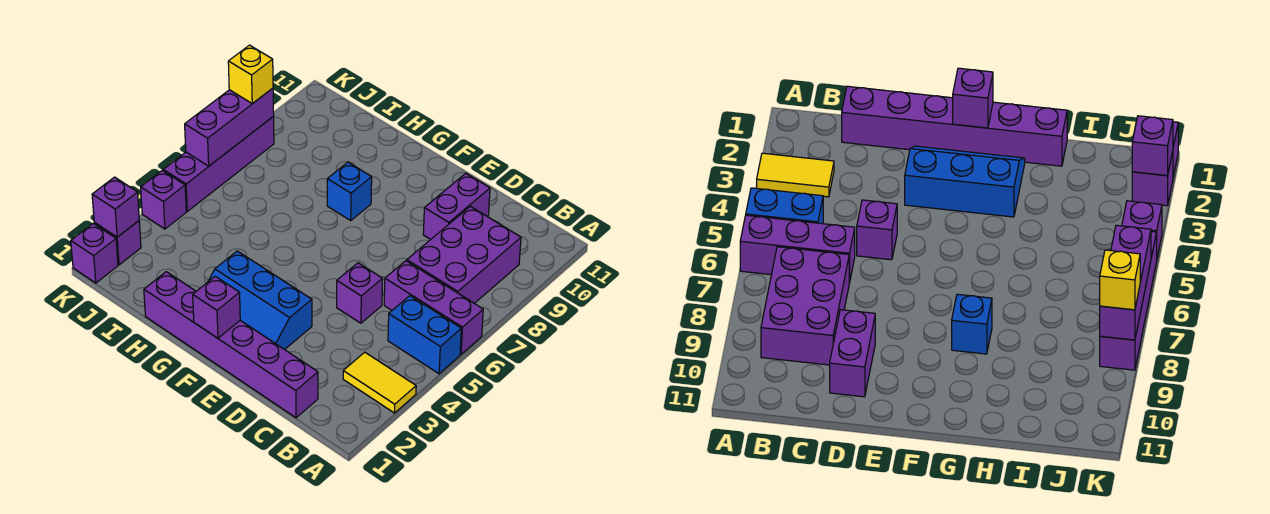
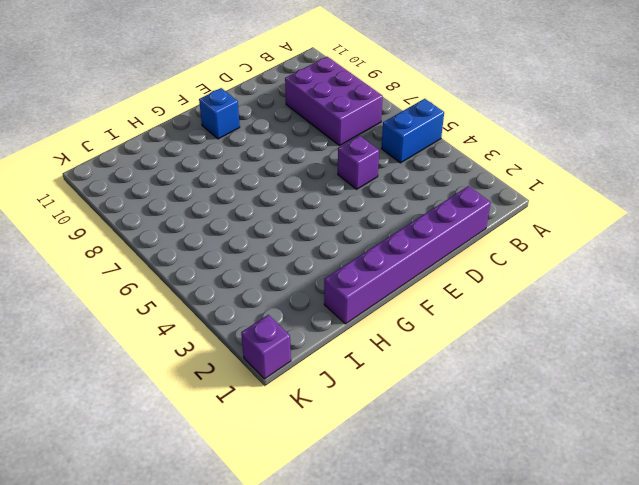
blue brick F10 level 1 -> blue brick G8 level 1
none -> yellow tile A3:B3 level 1
none -> purple brick A6:C6 level 1
none -> purple brick D9:D10 level 1

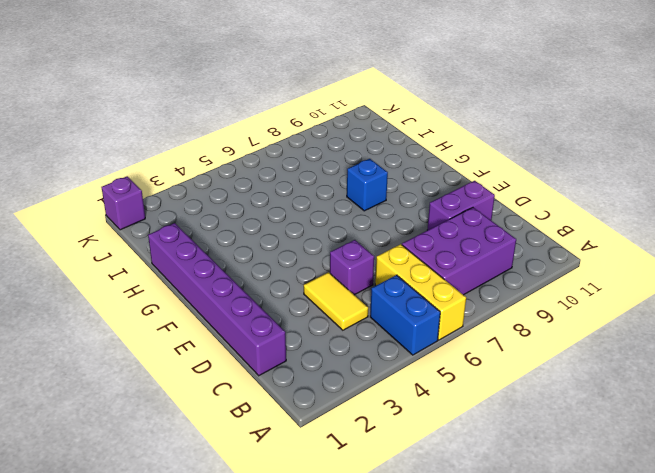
yellow brick A6:C6 level 1 -> purple brick A6:C6 level 1
yellow tile C4:D4 level 1 -> yellow tile A3:B3 level 1
none -> blue slope E2:G3 level 1 top 3
none -> purple brick K2 level 1
none -> purple brick K4 level 1

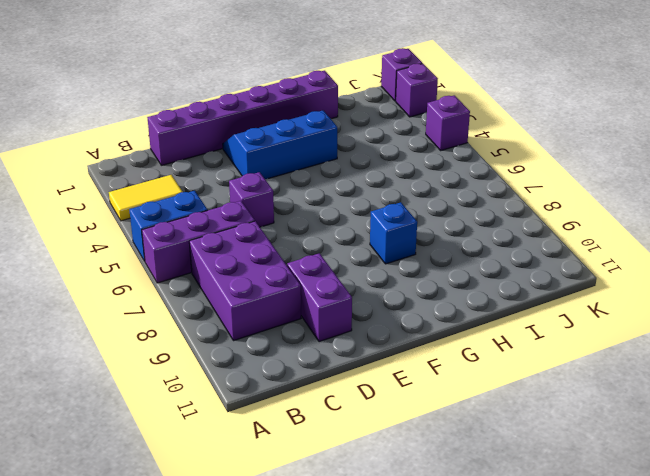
none -> purple brick K5:K8 level 1
none -> purple brick F1 level 2
none -> purple brick K2 level 2

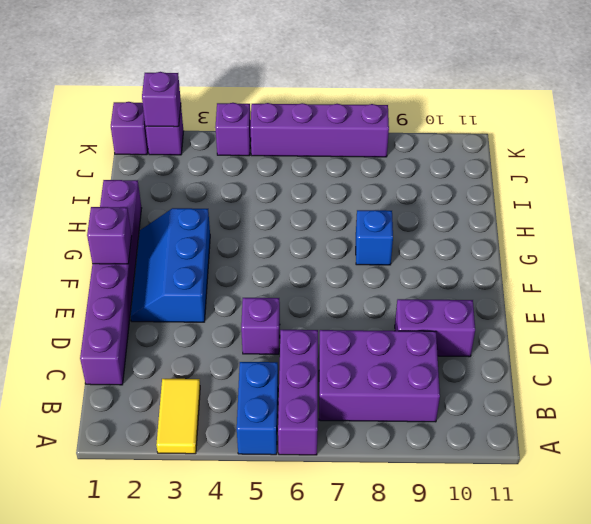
none -> purple brick K6:K8 level 2
none -> yellow brick K8 level 3

